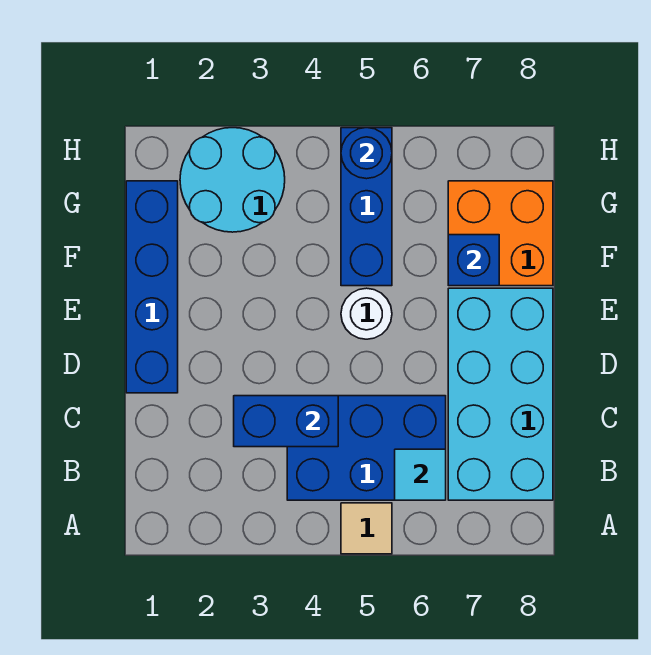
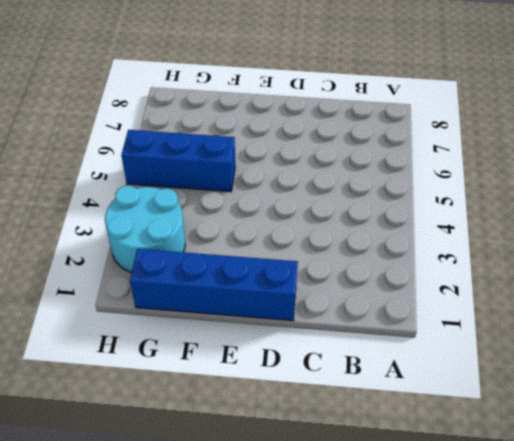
none -> tan tile A5 level 1
none -> blue brick B4:C6 level 1
none -> cyan brick B7:E8 level 1

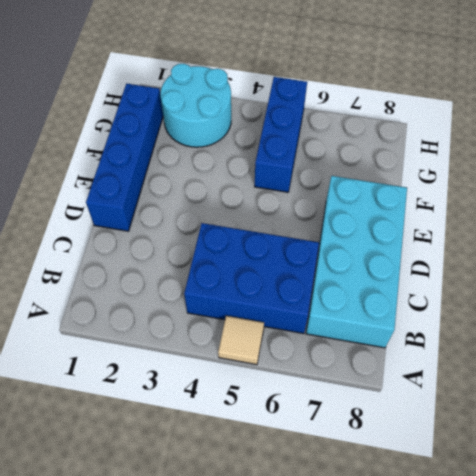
none -> white round brick E5 level 1
none -> orange brick F7:G8 level 1
none -> cyan tile B6 level 2

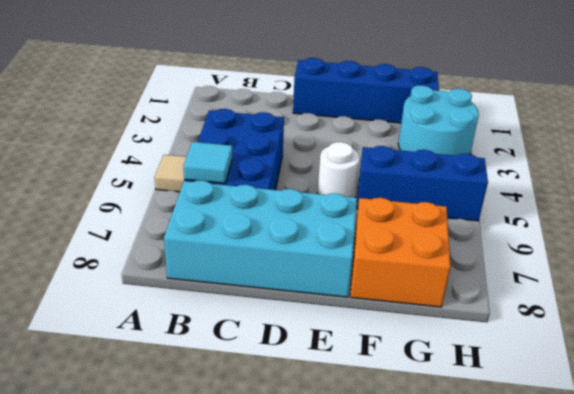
none -> blue brick C3:C4 level 2
none -> blue brick F7 level 2
none -> blue round brick H5 level 2

